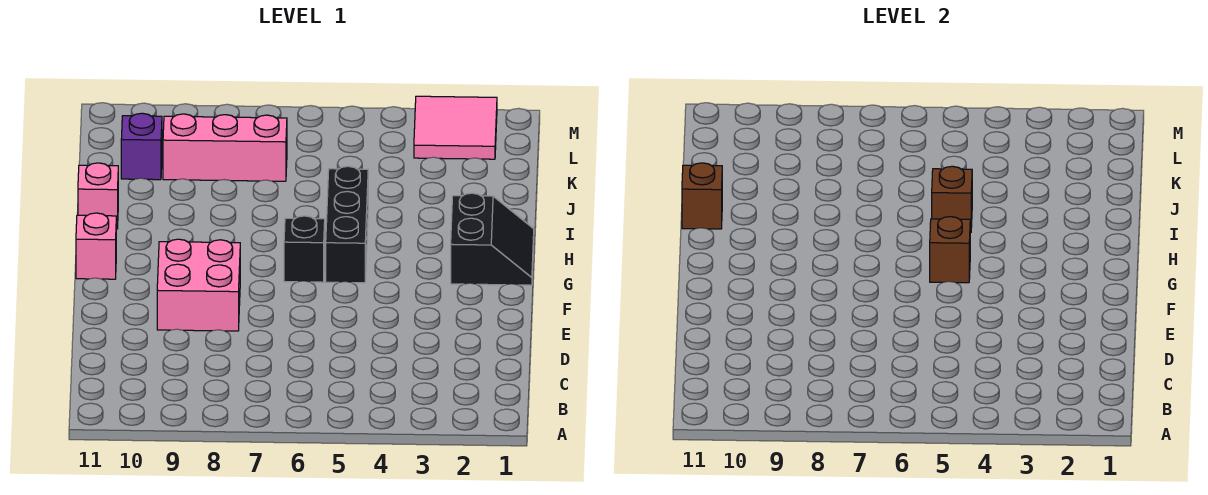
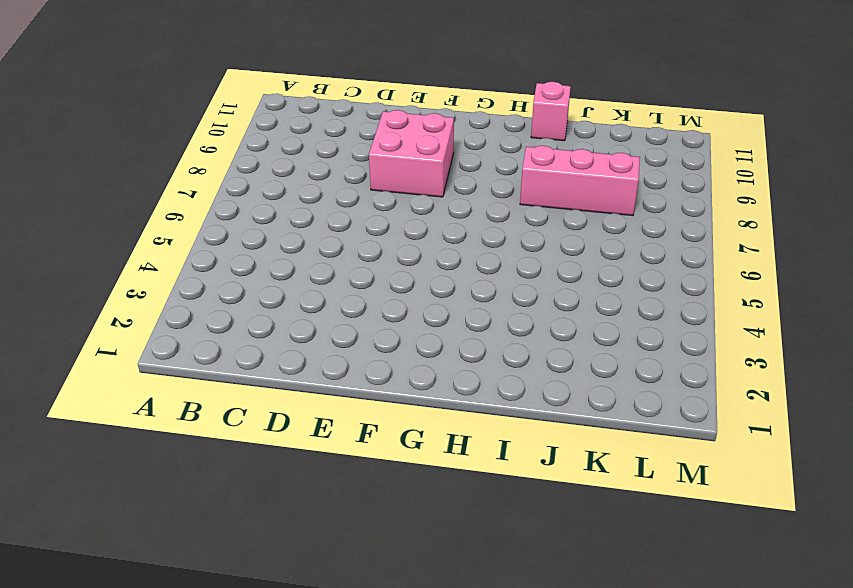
pink brick I8:K8 level 1 -> pink brick K7:K9 level 1
none -> black slope G1:H2 level 1 top 2
none -> black brick G5:I5 level 1
none -> black brick G6 level 1

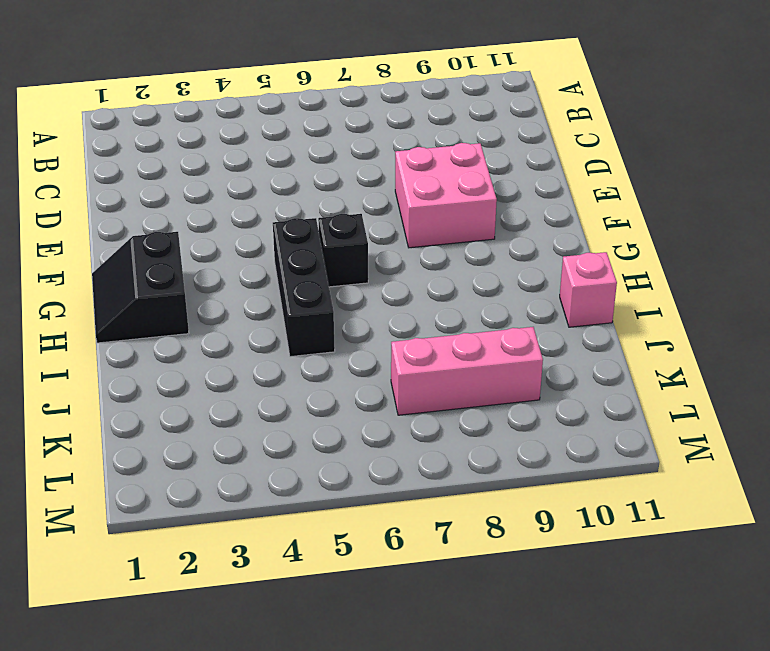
none -> pink brick G11 level 1
none -> purple brick K10 level 1
none -> pink tile L2:M3 level 1

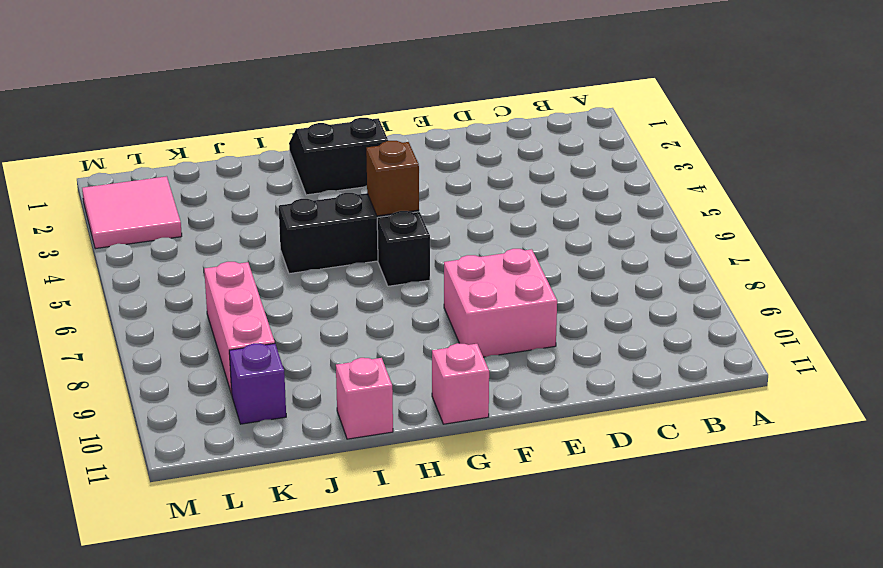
none -> brown brick I5 level 2
none -> brown brick I11 level 2

